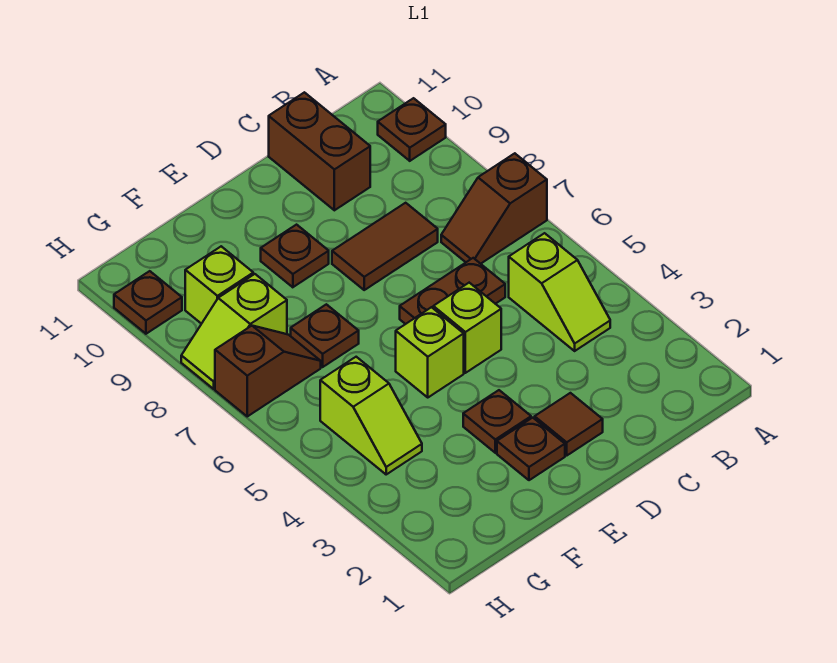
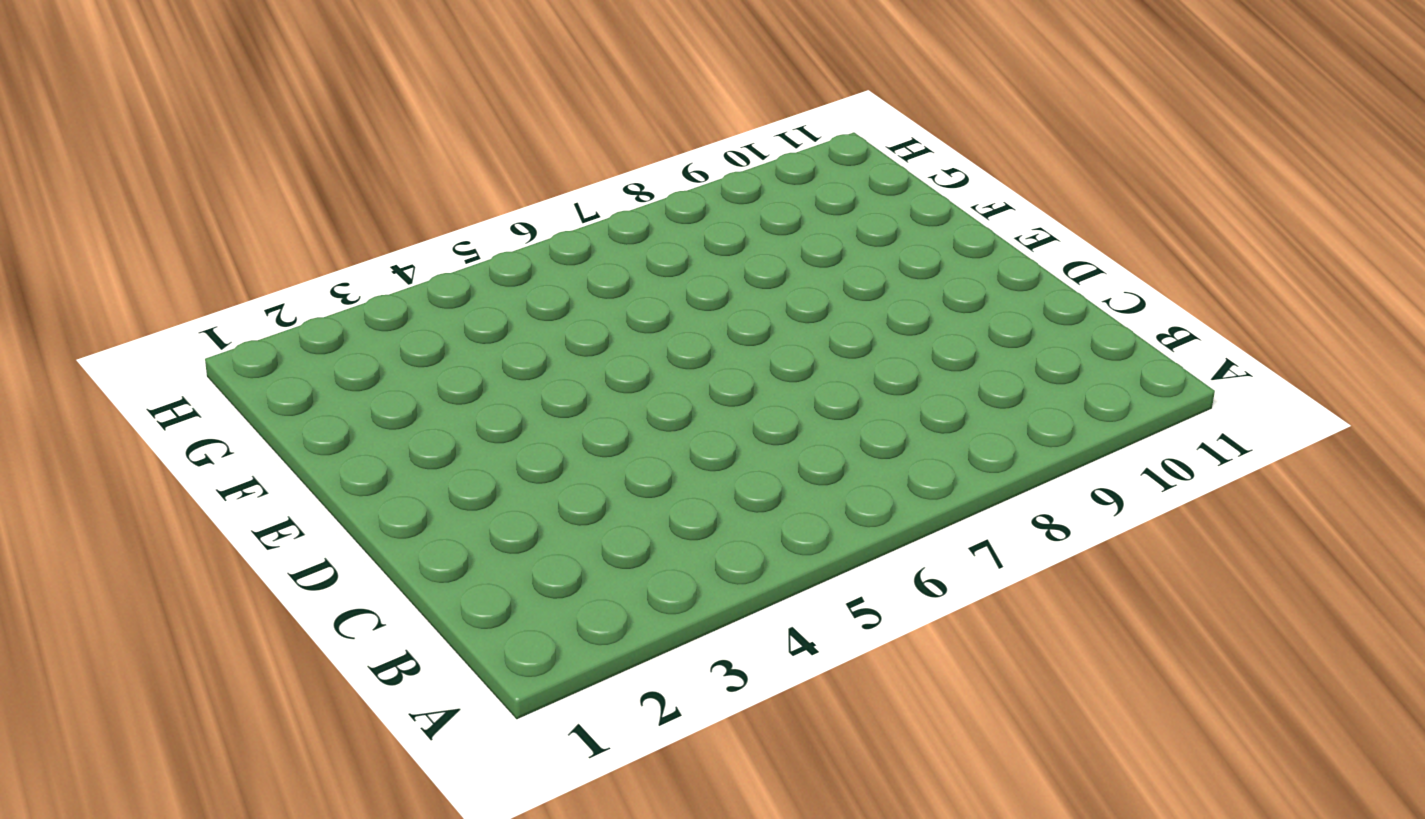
none -> brown slope A7:B7 level 1 top A
none -> brown plate A10 level 1
none -> lime slope B4:B5 level 1 top 5

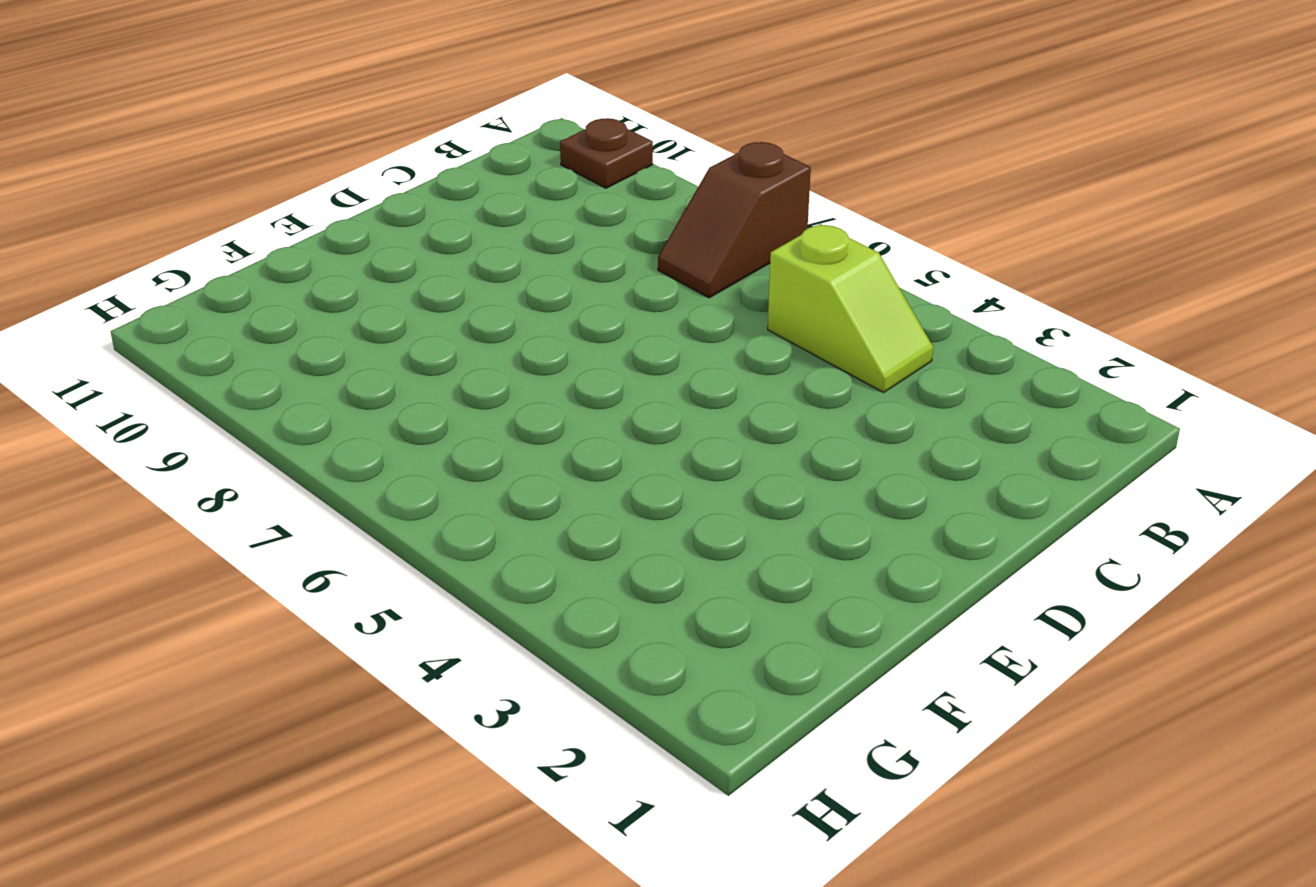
none -> brown plate C6:D6 level 1
none -> brown tile C8:D8 level 1
none -> brown brick C10:C11 level 1

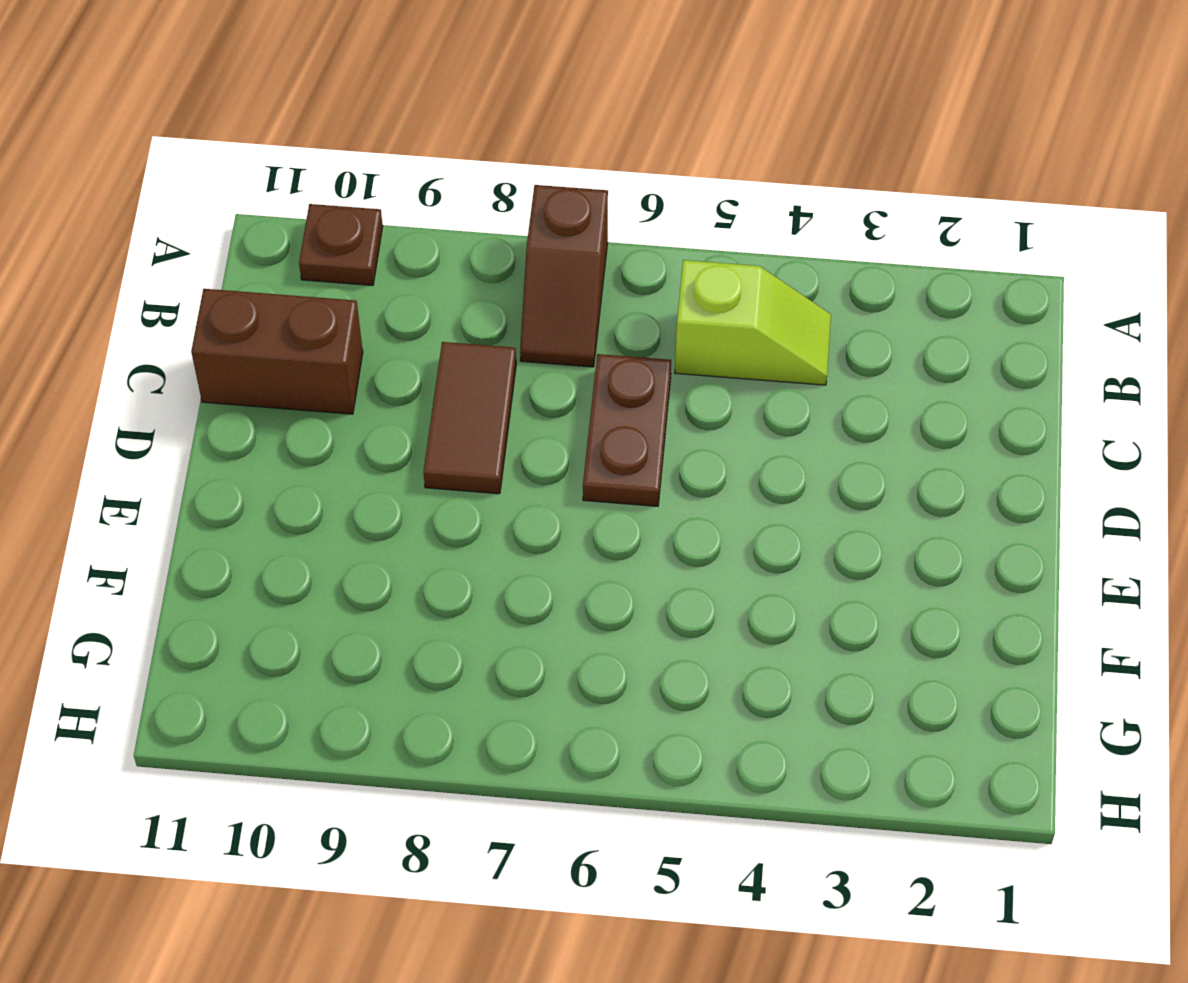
none -> brown tile D2 level 1
none -> lime brick D5 level 1
none -> brown plate E2 level 1

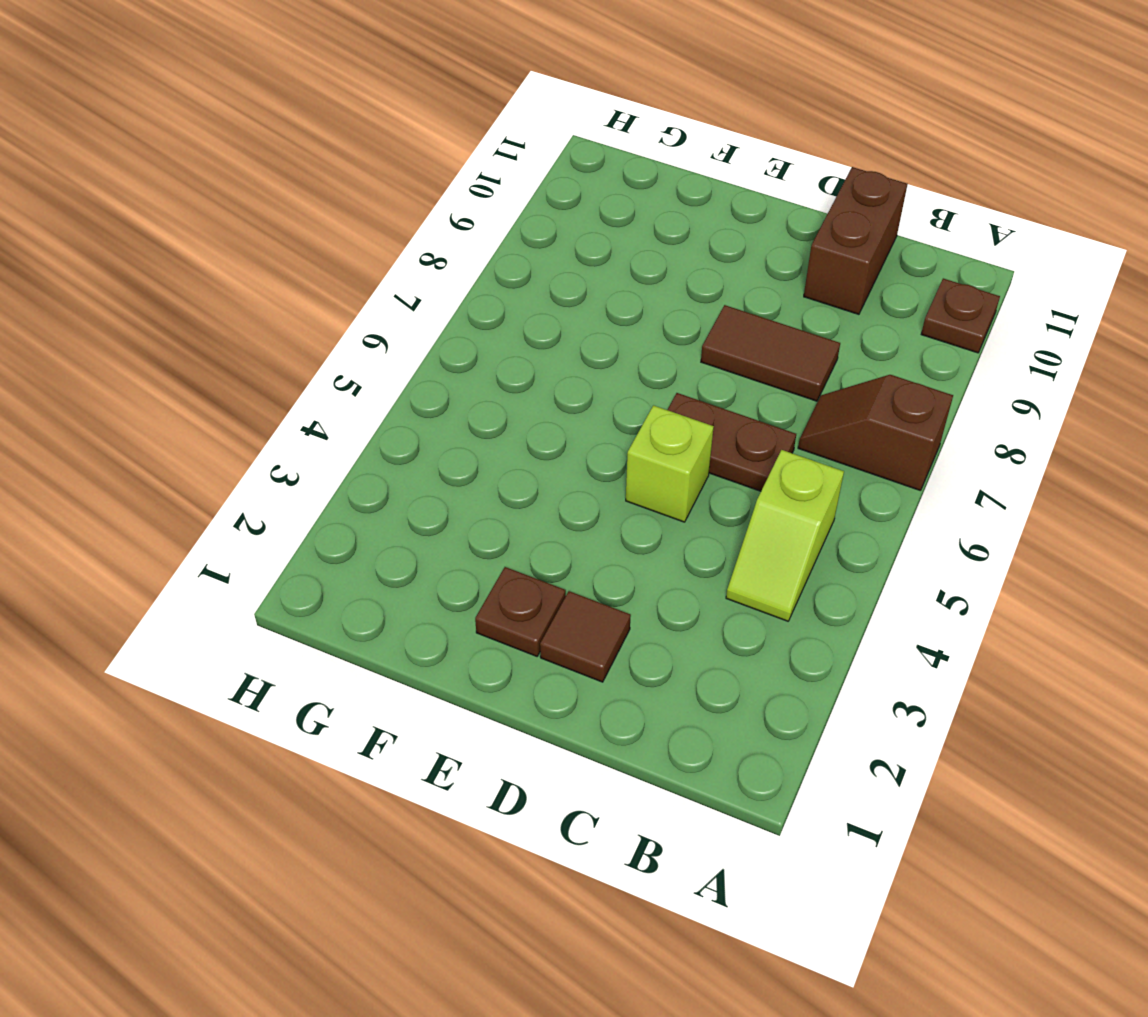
none -> brown plate E3 level 1
none -> lime brick E5 level 1
none -> brown plate E9 level 1

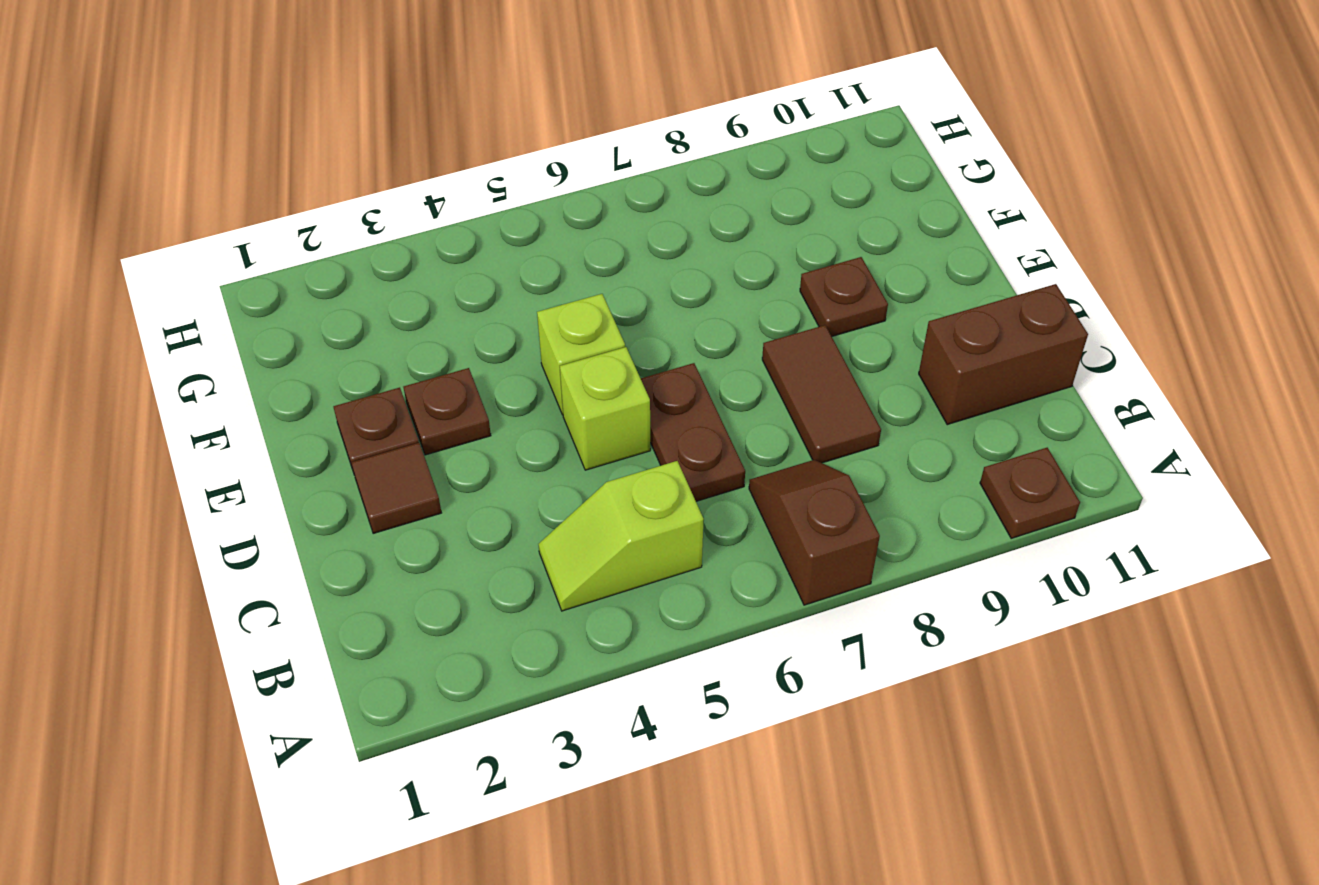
none -> brown plate F7 level 1
none -> lime slope G4:G5 level 1 top 5
none -> brown slope G7:H7 level 1 top H

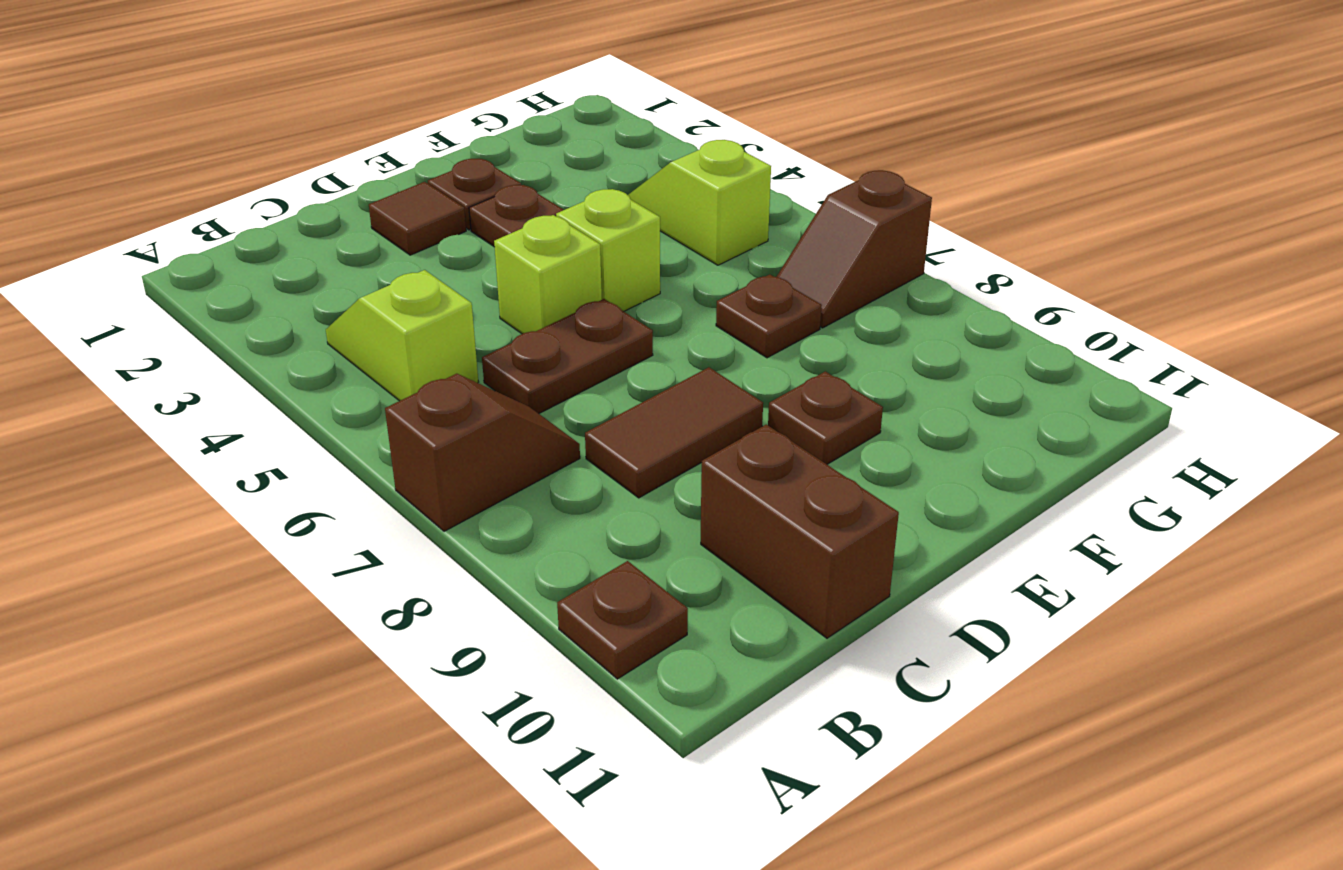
none -> lime slope G8:H8 level 1 top G
none -> lime brick G9 level 1
none -> brown plate H10 level 1

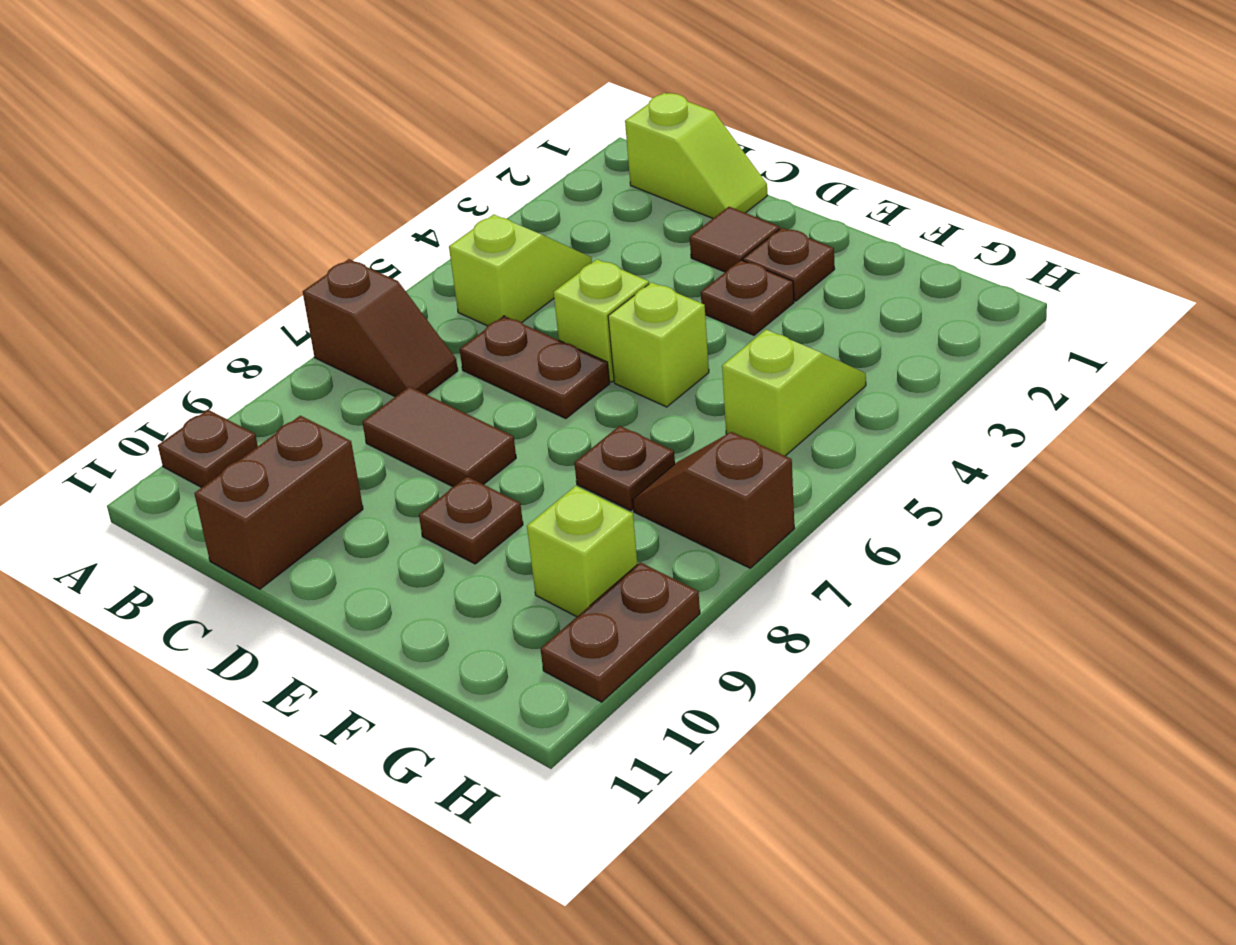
lime slope B1:C1 level 1 top B -> lime slope G8:H8 level 1 top G
brown plate H9:H10 level 1 -> brown plate H10 level 1

